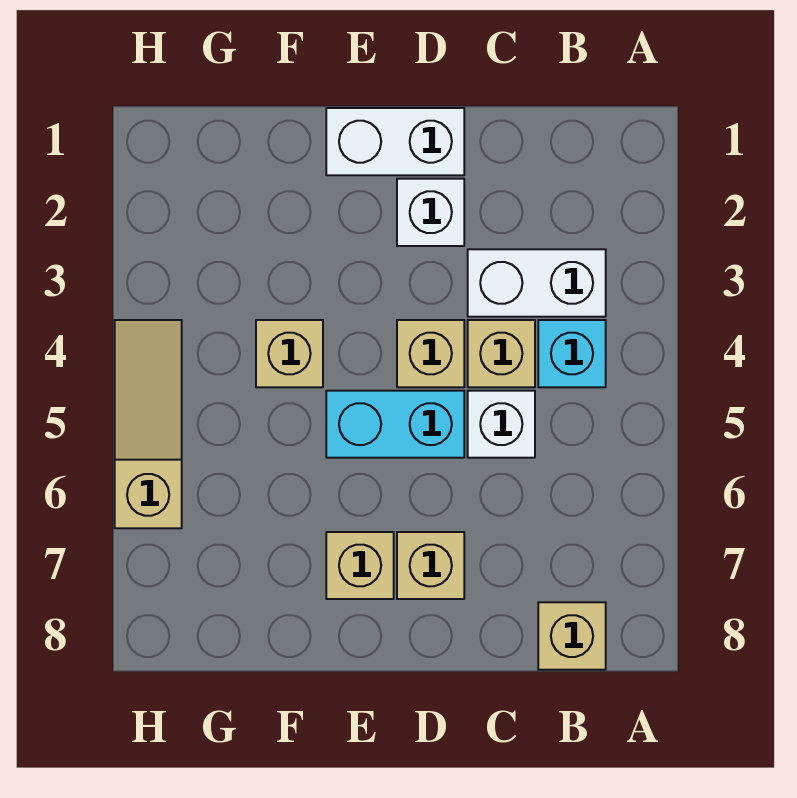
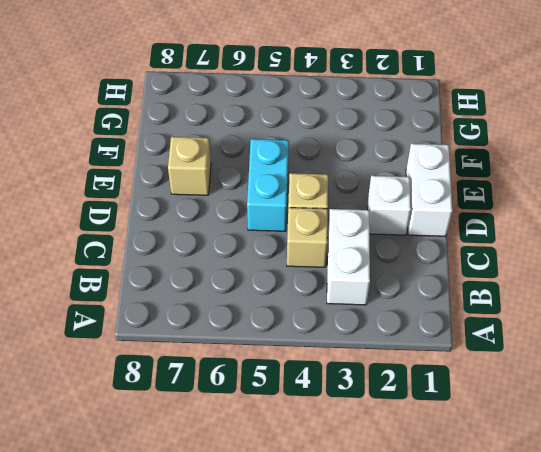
none -> cyan brick B4 level 1
none -> tan brick B8 level 1
none -> white brick C5 level 1

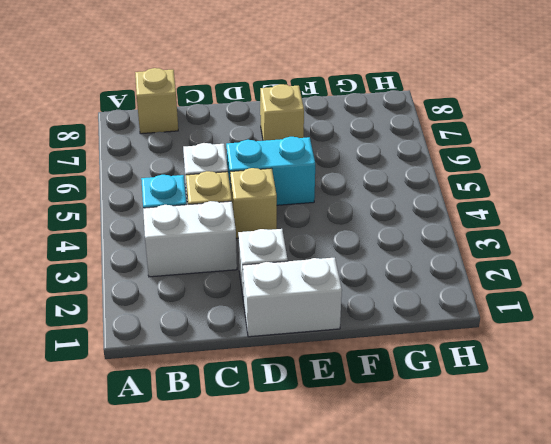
none -> tan brick D7 level 1
none -> tan brick F4 level 1
none -> tan slope H4:H6 level 1 top 6

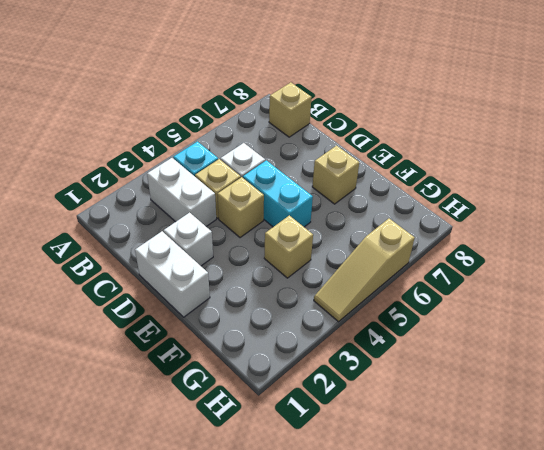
none -> tan brick D7 level 1

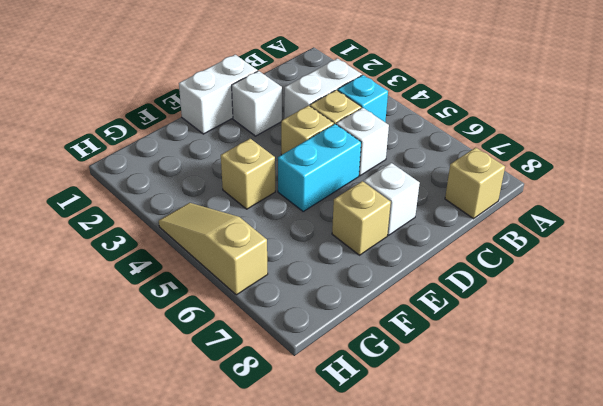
white brick D7 level 1 -> tan brick D7 level 1

